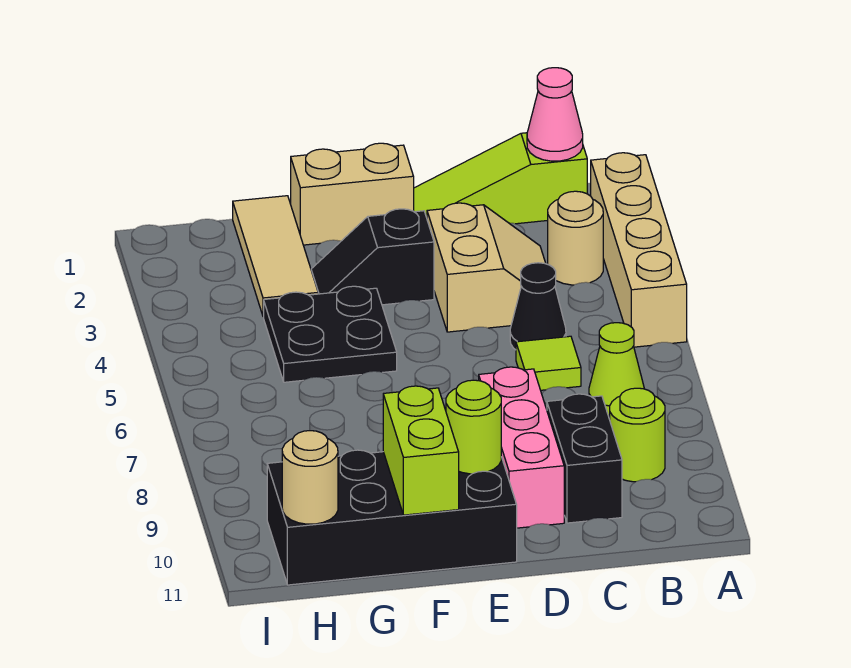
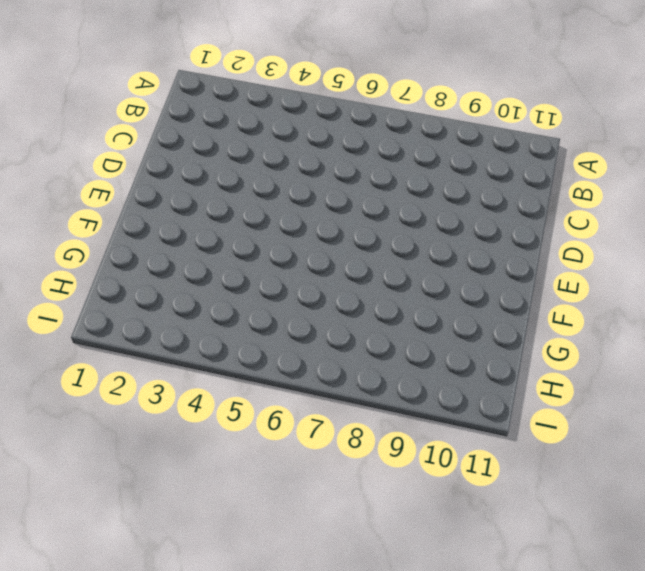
none -> tan brick A2:A5 level 1
none -> lime slope B1:D1 level 1 top B
none -> tan round brick B3 level 1

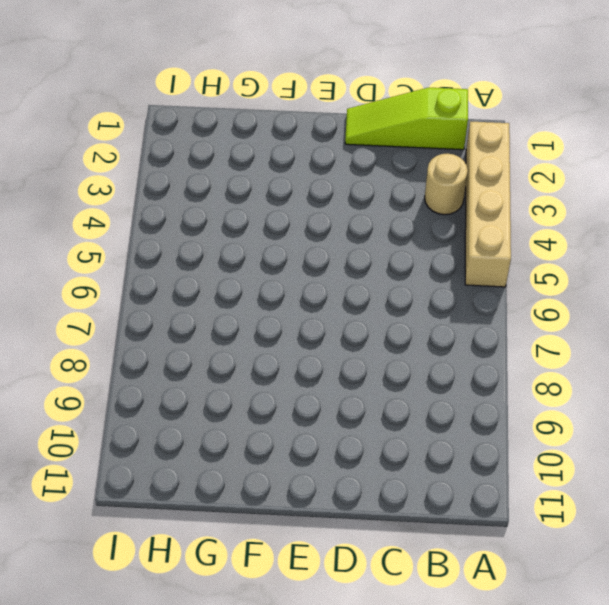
none -> lime cone B7 level 1
none -> lime round brick B9 level 1
none -> tan slope C3:D4 level 1 top D

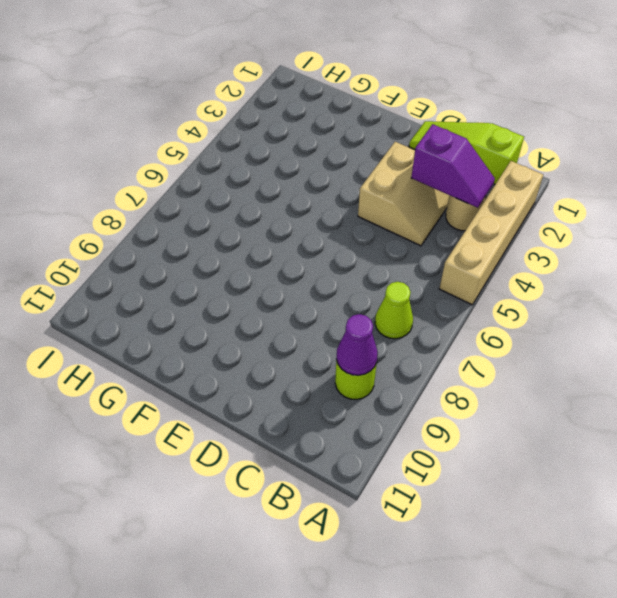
purple slope B3:C3 level 2 top C -> none
purple cone B9 level 2 -> none
none -> black cone C5 level 1
none -> lime tile C6 level 1
none -> black brick C9:C10 level 1

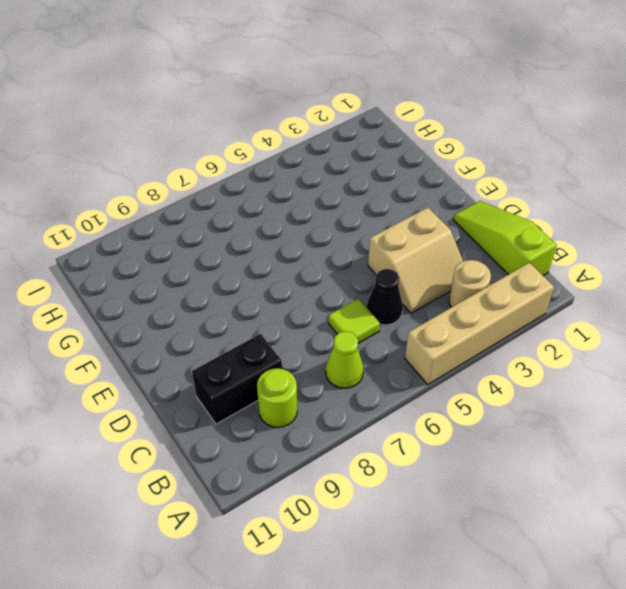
none -> pink brick D8:D10 level 1
none -> tan brick E1:F1 level 1
none -> black slope E3:F3 level 1 top E

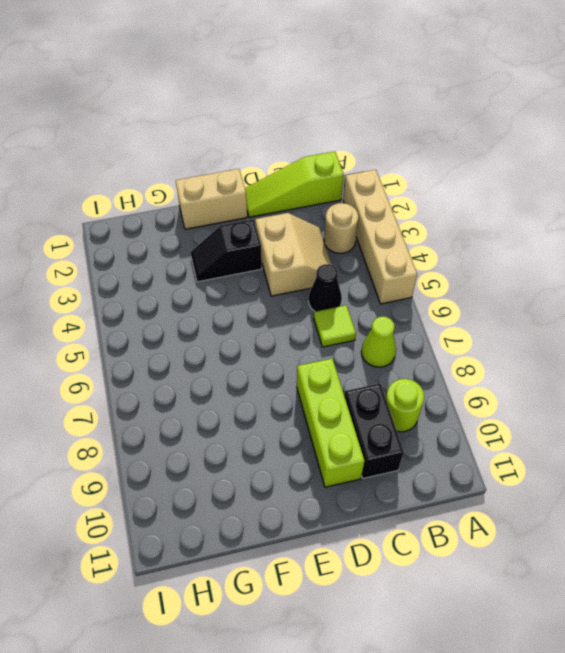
lime brick D8:D10 level 1 -> pink brick D8:D10 level 1
none -> black brick E10:H11 level 1
none -> black plate F4:G5 level 1
none -> tan tile G1:G3 level 1

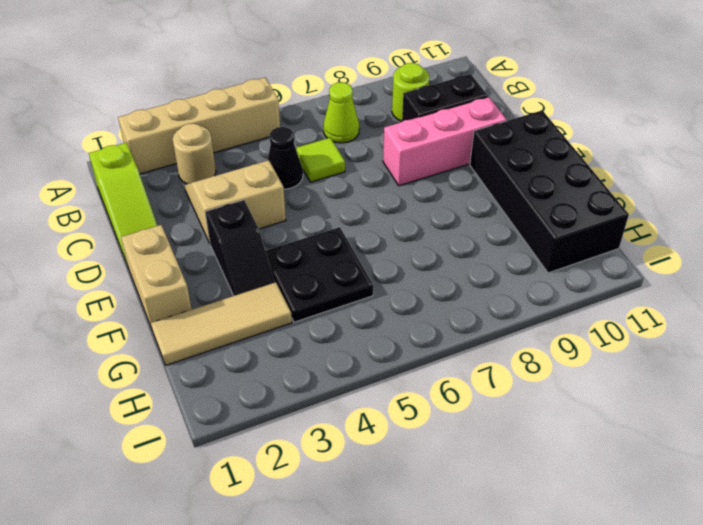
none -> pink cone B1 level 2
none -> lime round brick E10 level 2
none -> lime brick F10:F11 level 2

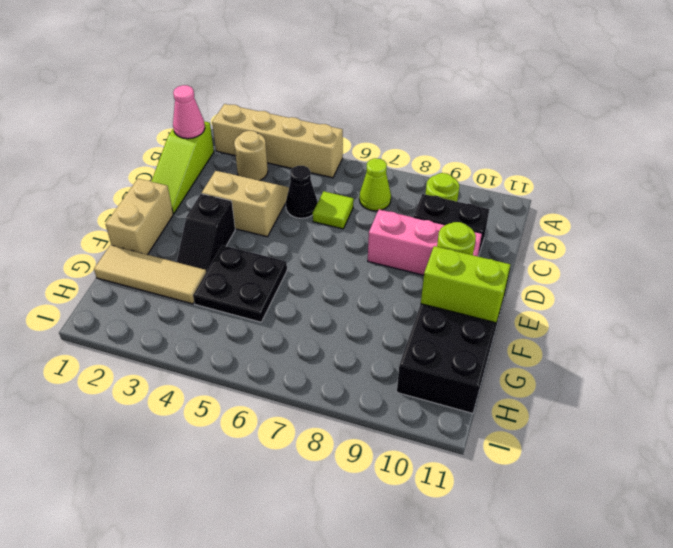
none -> tan round brick H11 level 2

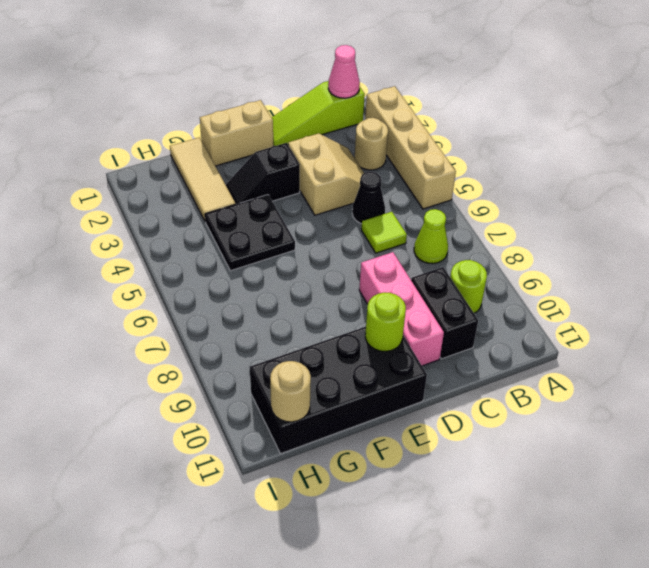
none -> lime brick F10:F11 level 2

